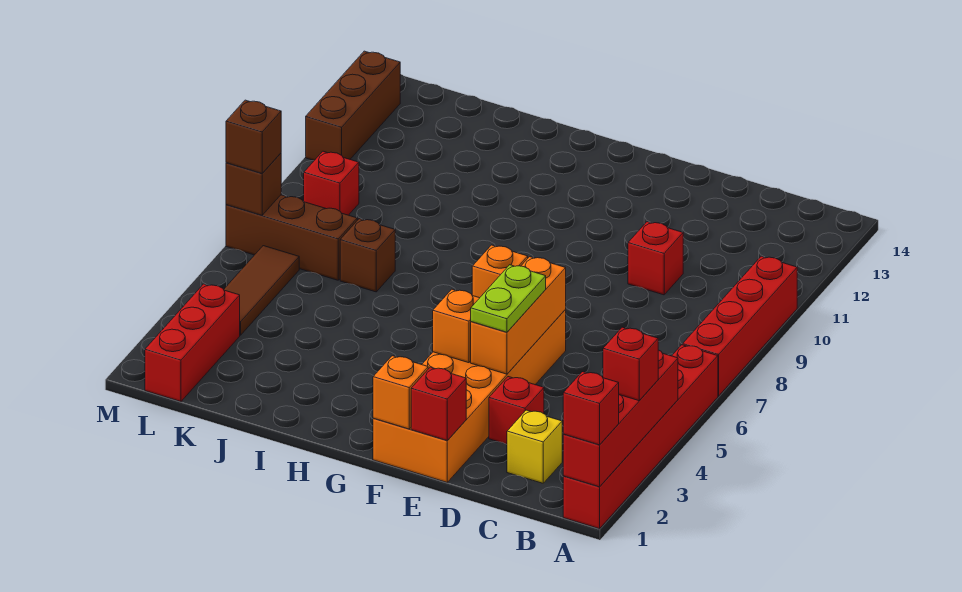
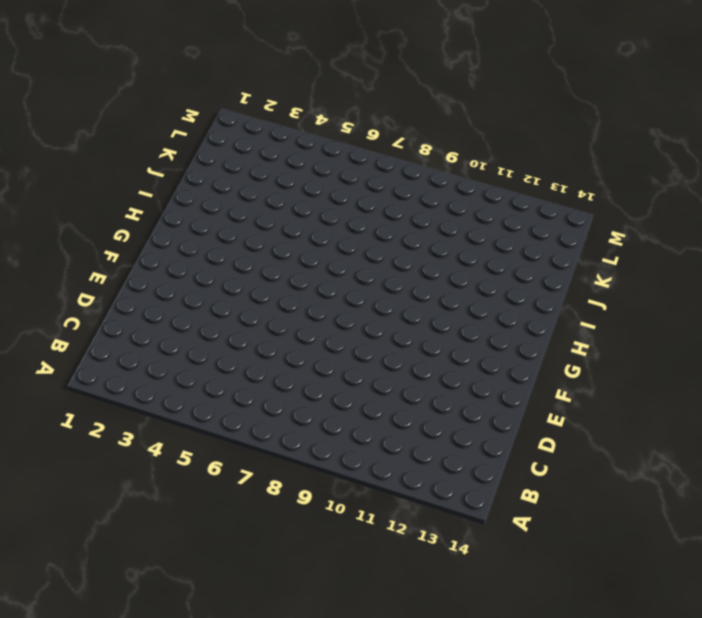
none -> red brick A1:A6 level 1
none -> red brick A7:A10 level 1
none -> yellow brick C2 level 1

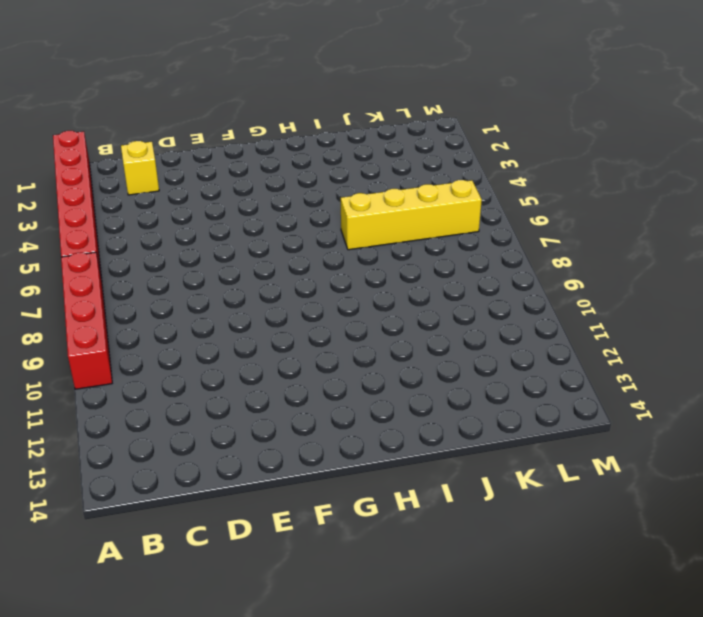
yellow brick I6:L6 level 1 -> brown tile L4:L6 level 1
none -> red brick D3 level 1
none -> red brick D10 level 1
none -> orange brick E1:F6 level 1

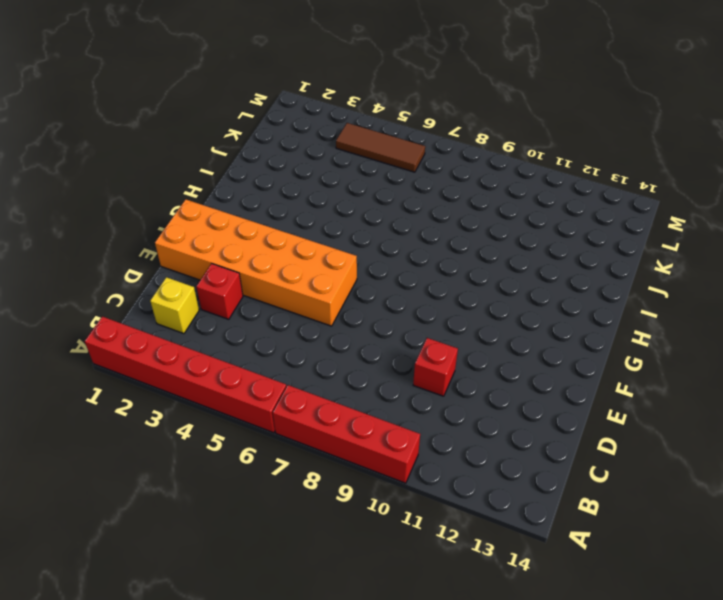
none -> brown brick J7 level 1
none -> brown brick K7:M7 level 1
none -> red brick L1:L3 level 1

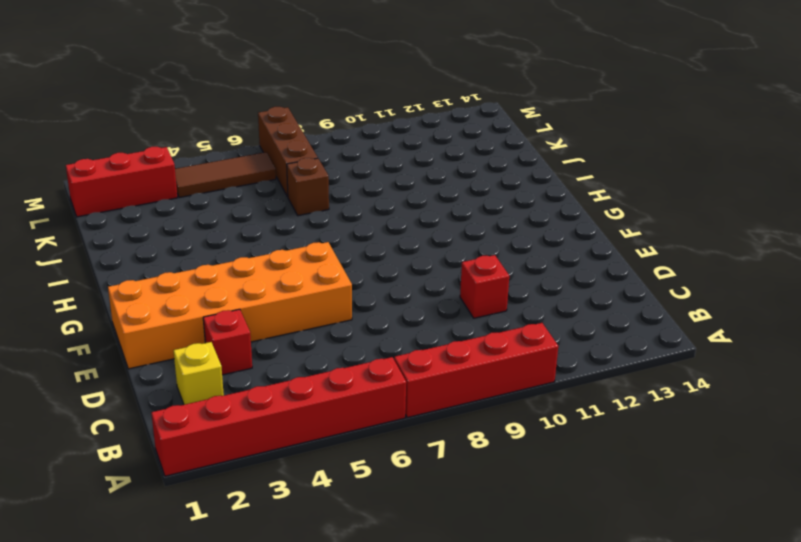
none -> red brick L9 level 1
none -> brown brick M11:M13 level 1
none -> red brick A1:A4 level 2

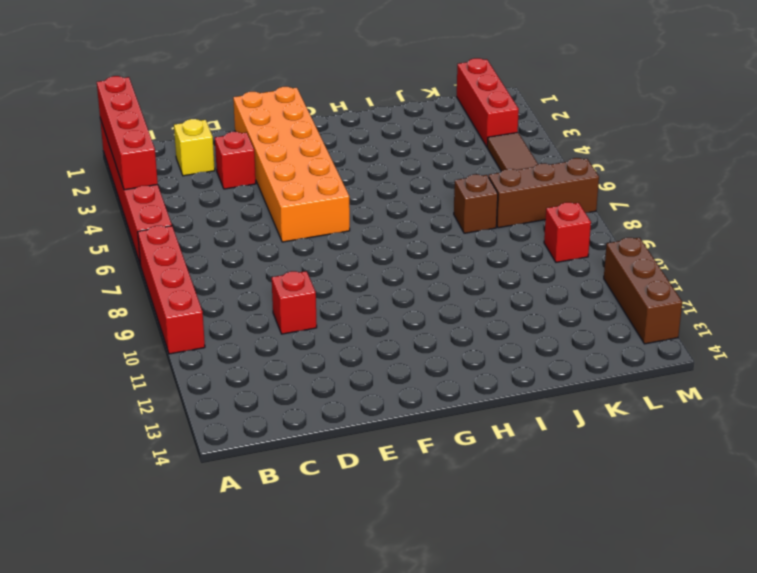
none -> red brick E1 level 2
none -> orange brick E4:E6 level 2
none -> orange brick F1 level 2

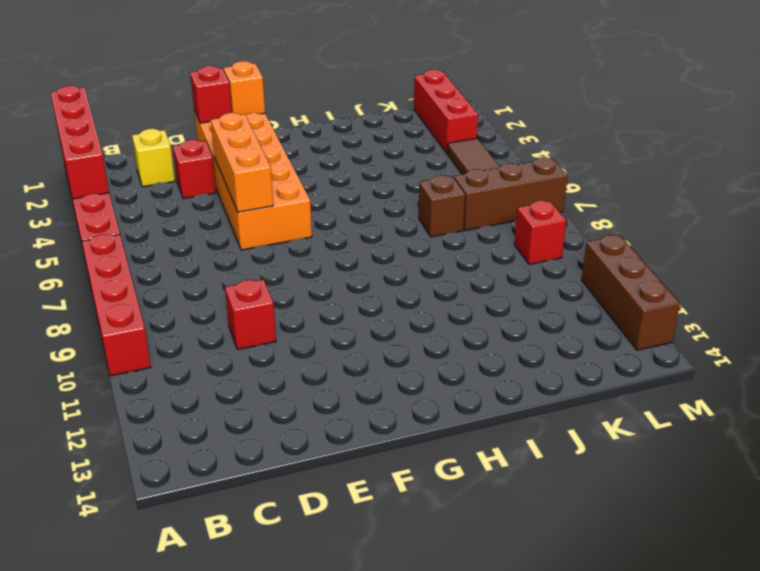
none -> orange brick F4 level 2
none -> orange brick F6 level 2
none -> brown brick M7 level 2

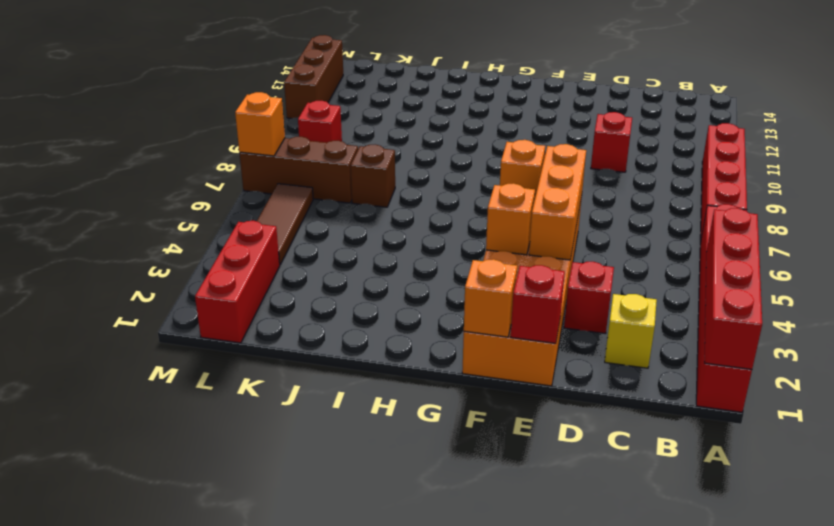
orange brick M7 level 2 -> brown brick M7 level 2
none -> red brick A1 level 3
none -> red brick A3 level 3
none -> lime plate E4:E5 level 3

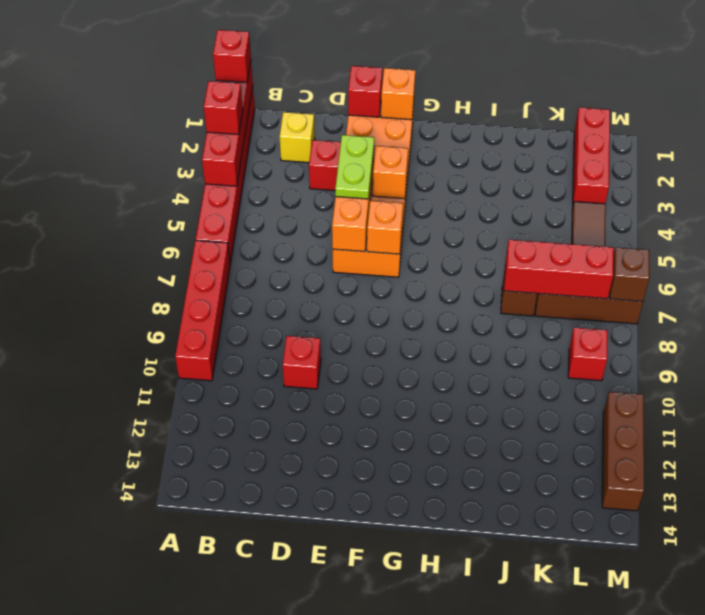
red brick J7:L7 level 2 -> none
none -> brown brick M7 level 3

